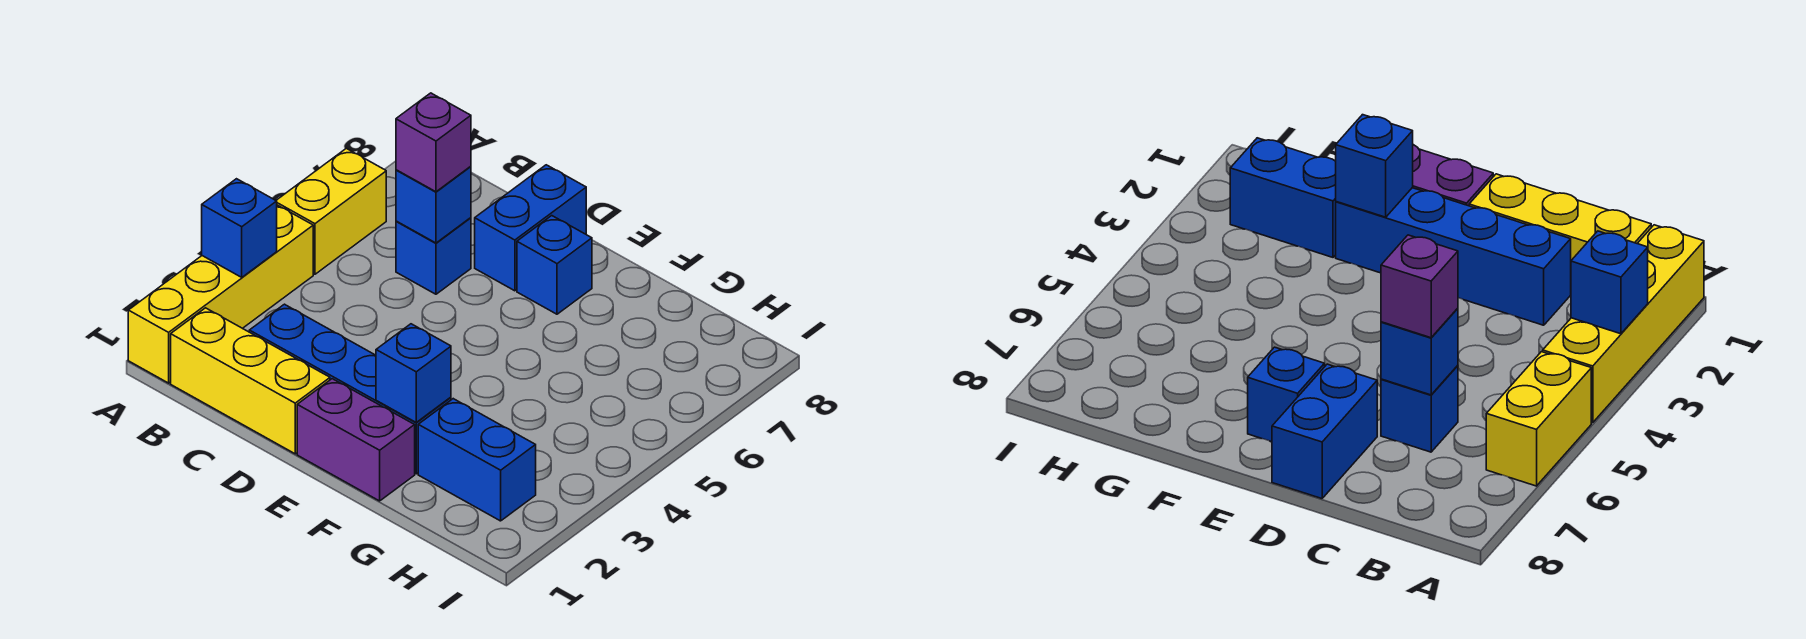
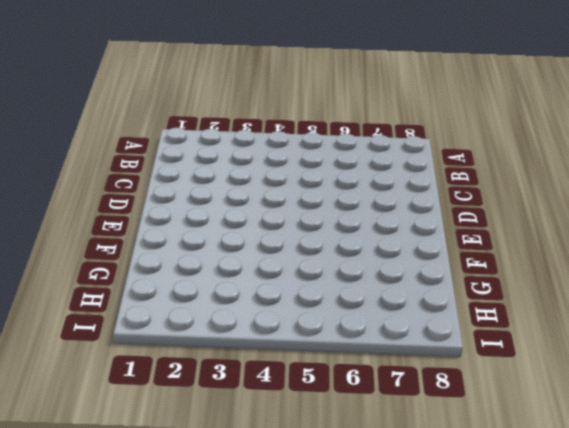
none -> yellow brick A1:A4 level 1
none -> yellow brick A5:A6 level 1
none -> yellow brick B1:D1 level 1

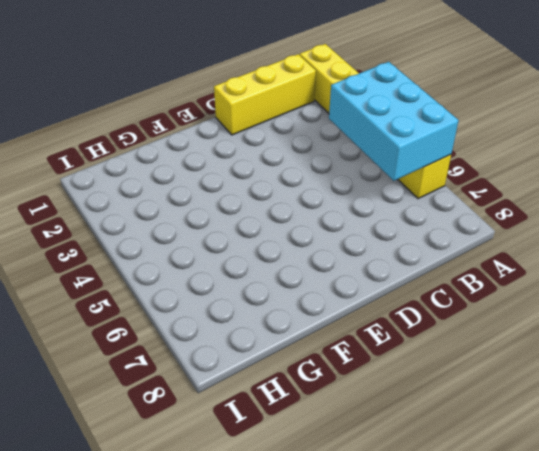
cyan brick A4:B6 level 2 -> none
none -> blue brick C2:F2 level 1
none -> blue brick C6 level 1
none -> blue brick D7:D8 level 1

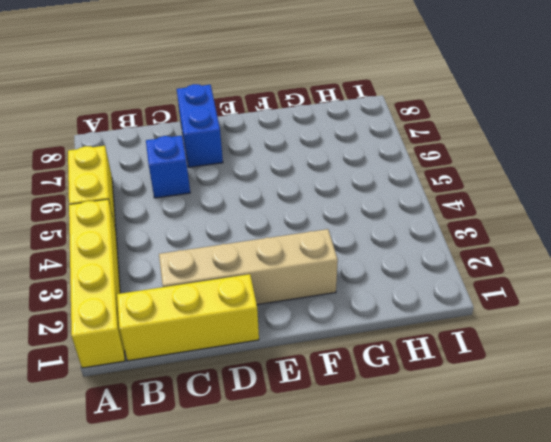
tan brick C2:F2 level 1 -> blue brick C2:F2 level 1
none -> purple brick E1:F1 level 1
none -> blue brick E7 level 1
none -> blue brick G2:H2 level 1

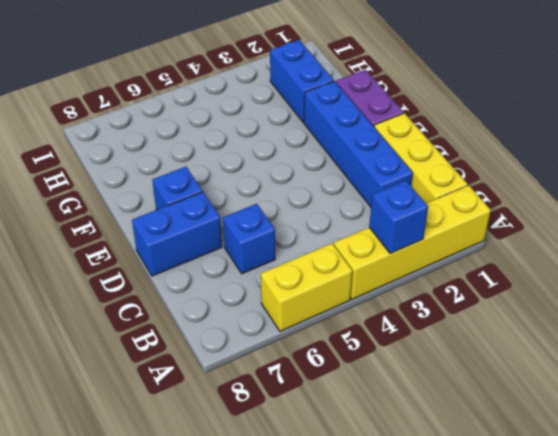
none -> blue brick C6 level 2
none -> blue brick F2 level 2
none -> purple brick C6 level 3

